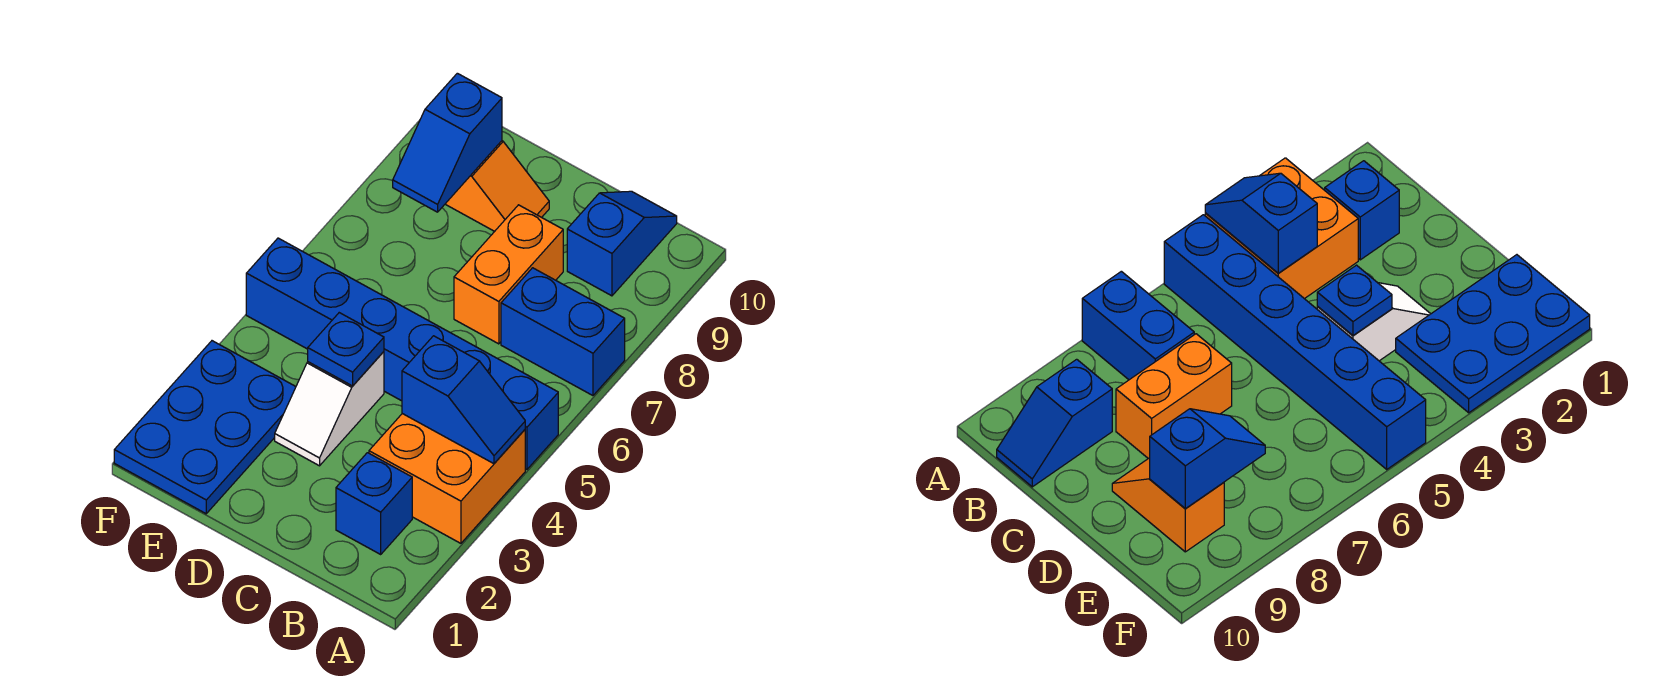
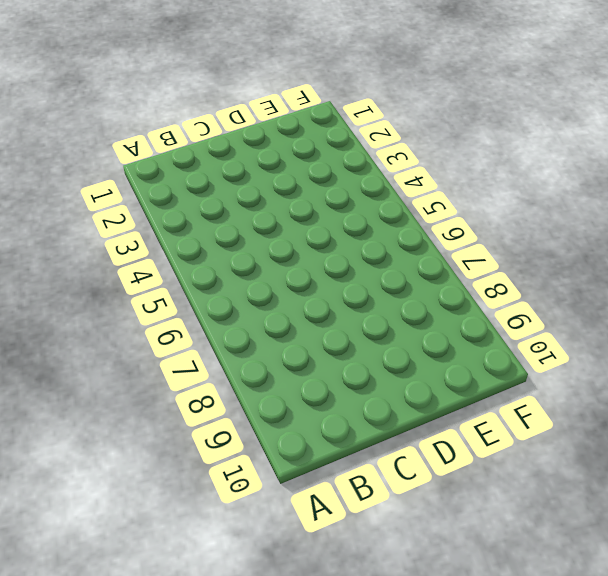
none -> orange brick A3:B4 level 1
none -> blue brick A5:F5 level 1
none -> blue brick A7:B7 level 1

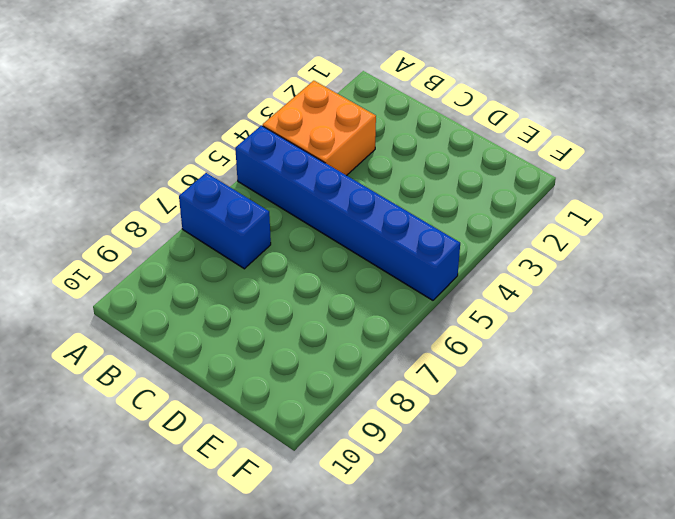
none -> blue brick B2 level 1
none -> blue slope B9:B10 level 1 top 9
none -> orange brick C7:C8 level 1

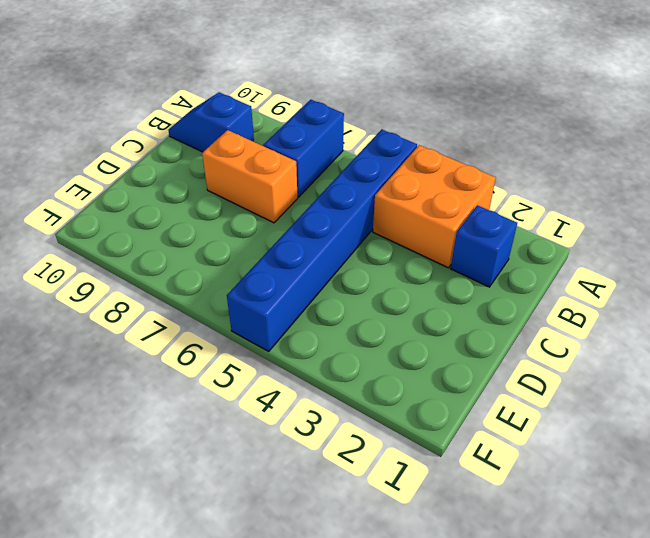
none -> white slope D3:D4 level 1 top 4
none -> orange slope D9:E9 level 1 top E
none -> blue plate E1:F3 level 1

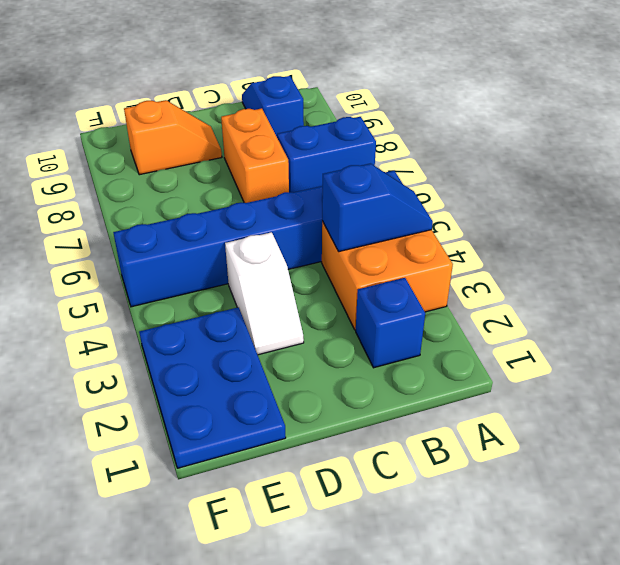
none -> blue plate D4 level 2
none -> blue slope E8:E9 level 2 top 9

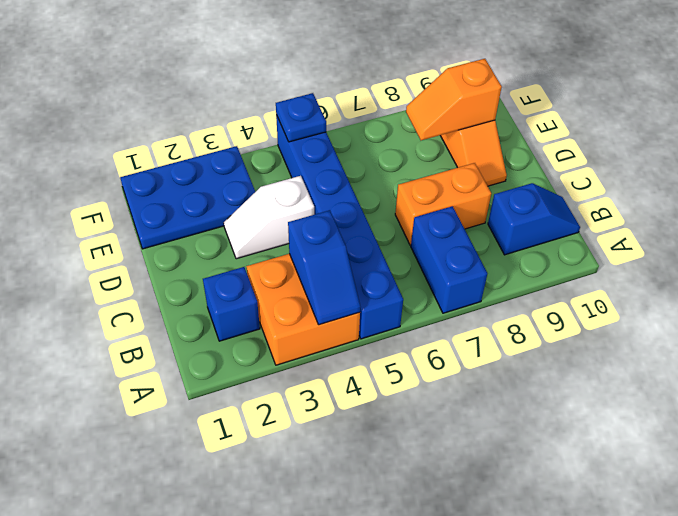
orange slope E8:E9 level 2 top 9 -> blue slope E8:E9 level 2 top 9
blue plate F5 level 2 -> blue plate D4 level 2

